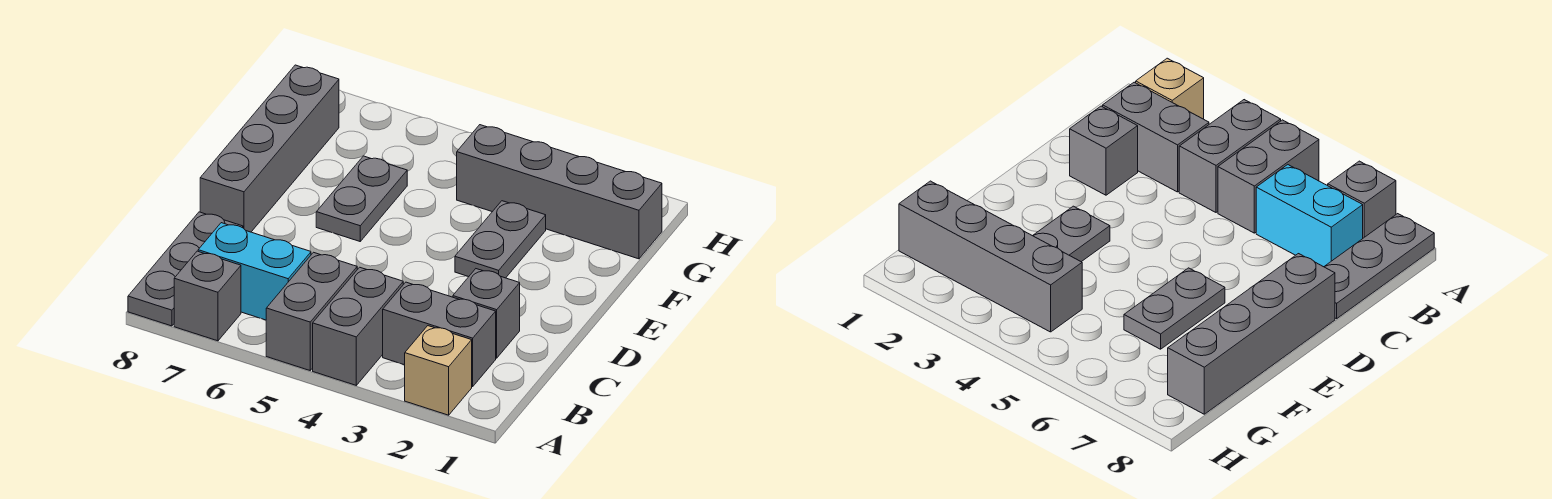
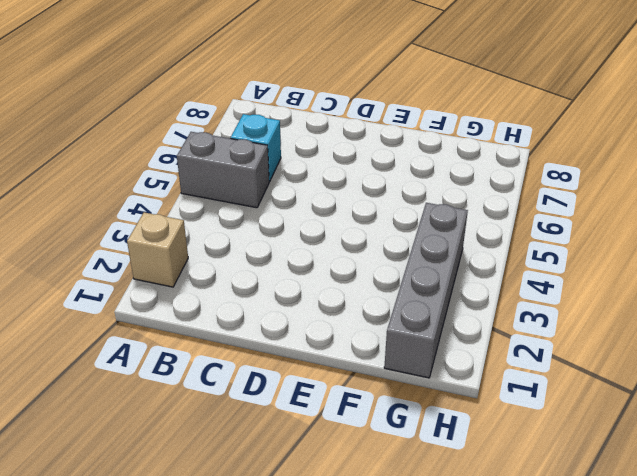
cyan brick B6 level 1 -> cyan brick B6:B7 level 1
none -> grey brick A4:B4 level 1
none -> grey brick A7 level 1
none -> grey plate A8:C8 level 1

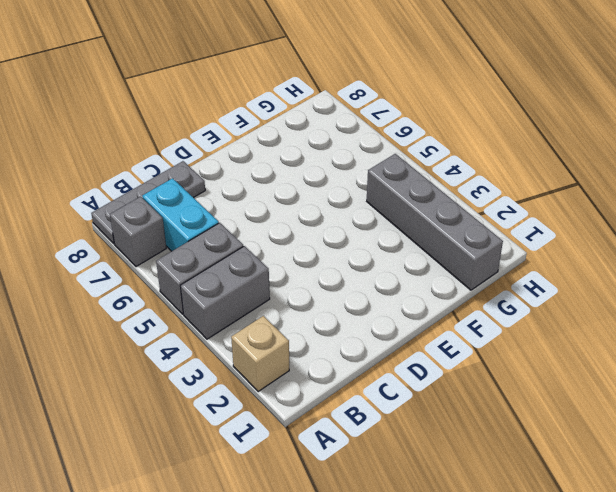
none -> grey brick B2:B3 level 1
none -> grey brick C2 level 1
none -> grey brick D8:G8 level 1

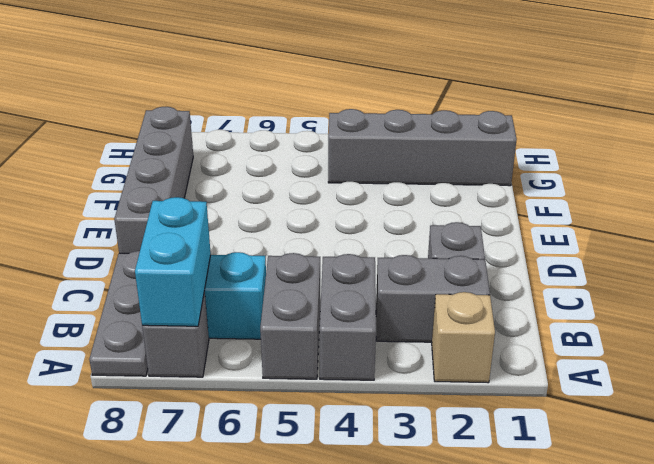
cyan brick A7:B7 level 2 -> none
none -> grey plate E3:F3 level 1
none -> grey plate E6:F6 level 1

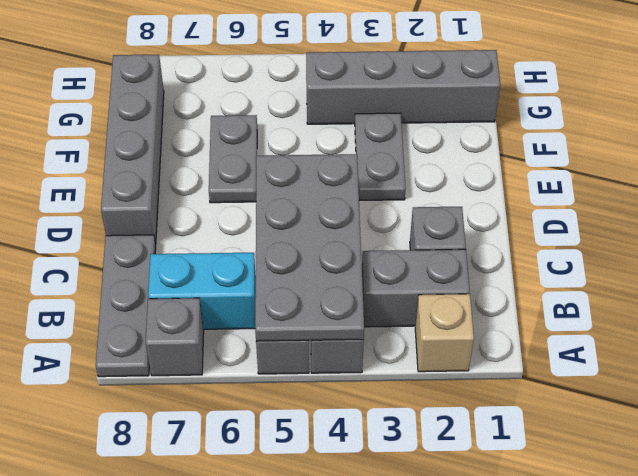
grey plate A4:D5 level 2 -> none

